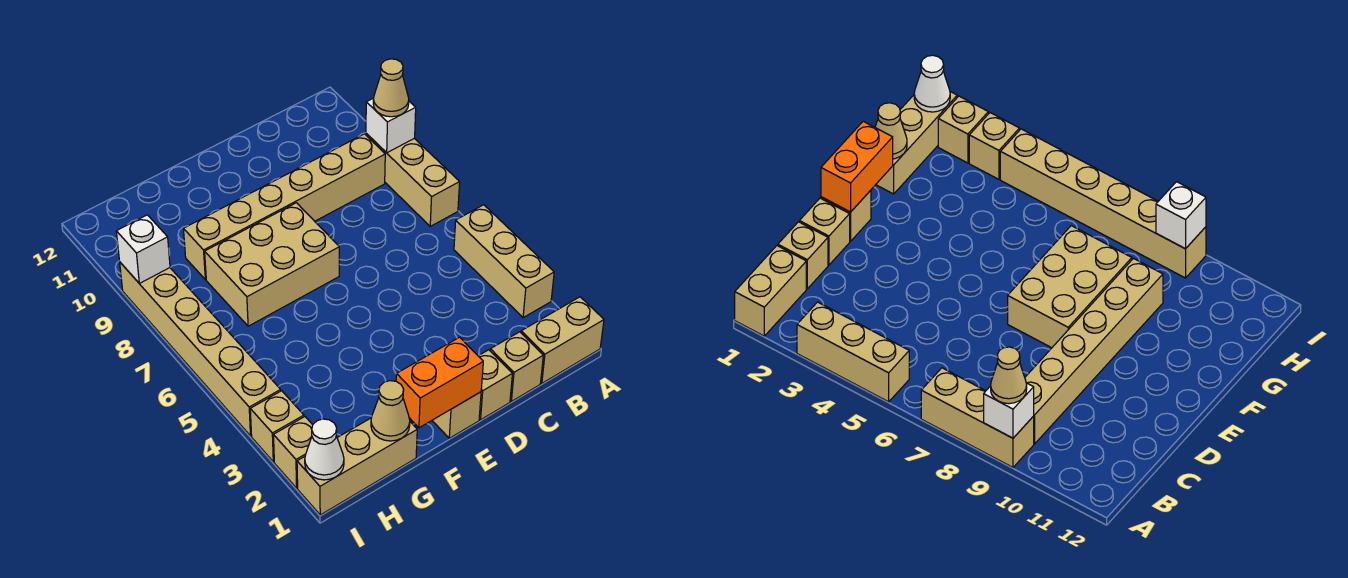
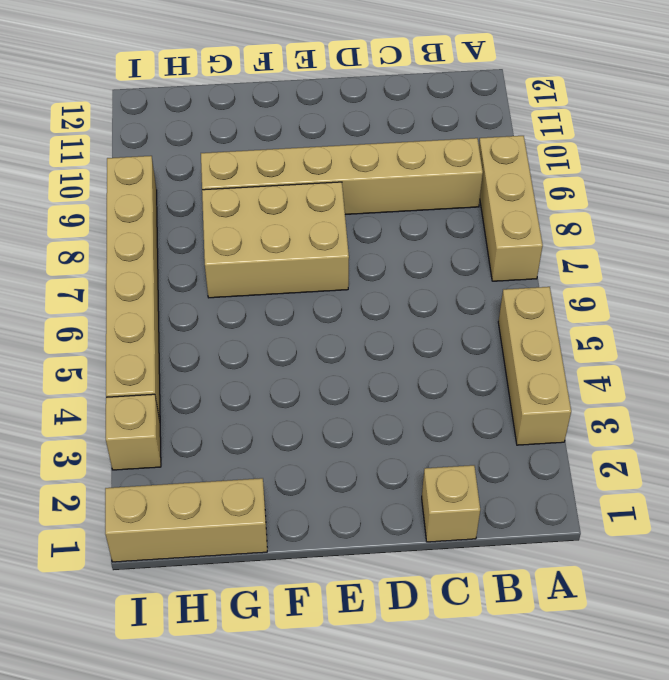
none -> tan brick A1:B1 level 1
none -> tan brick D1 level 1
none -> tan brick E1 level 1

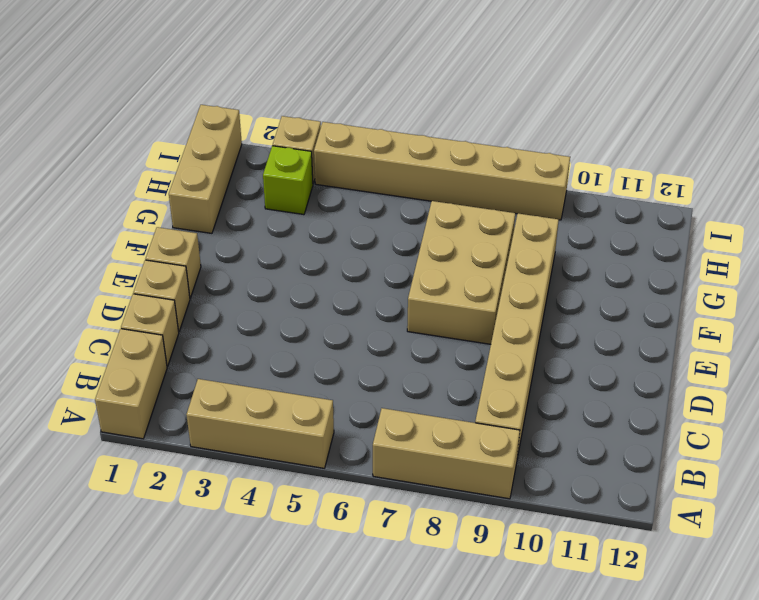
lime brick H3 level 1 -> none
none -> tan brick I2 level 1
none -> white brick A9 level 2
none -> orange brick E1:F1 level 2

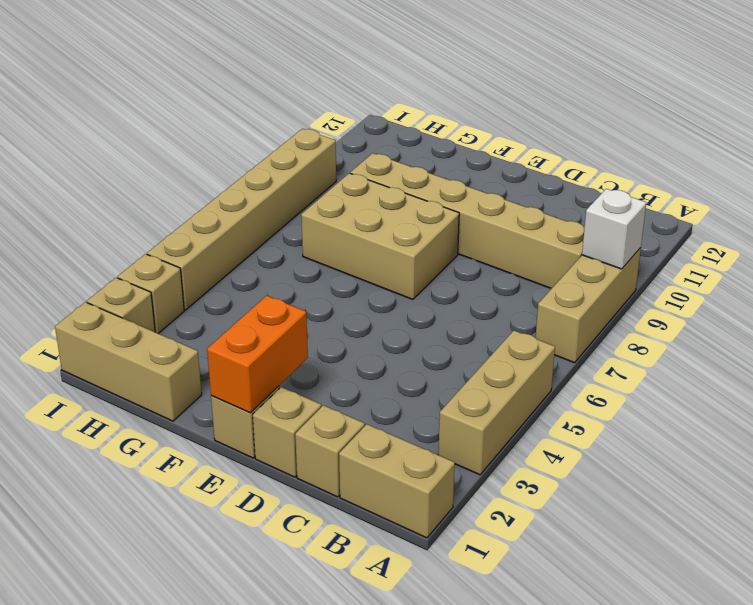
orange brick E1:E2 level 2 -> orange brick E1:F1 level 2
none -> tan cone G1 level 2
none -> white cone I1 level 2
none -> white brick I9 level 2

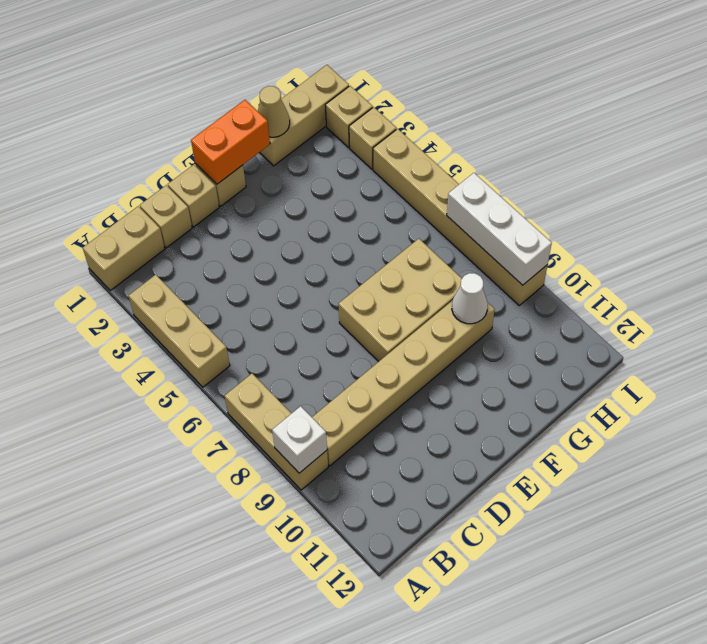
white cone G9 level 2 -> white cone I1 level 2
white brick I7:I9 level 2 -> white brick I9 level 2
none -> tan cone A9 level 3

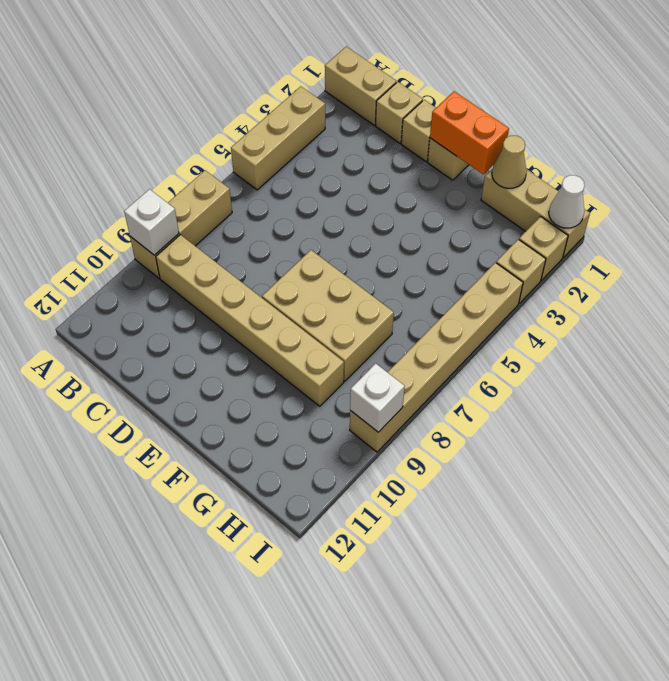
none -> tan cone A9 level 3

